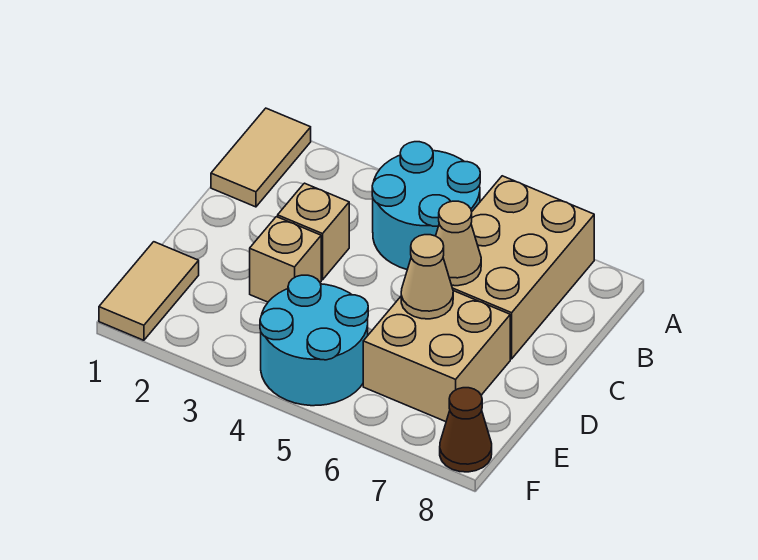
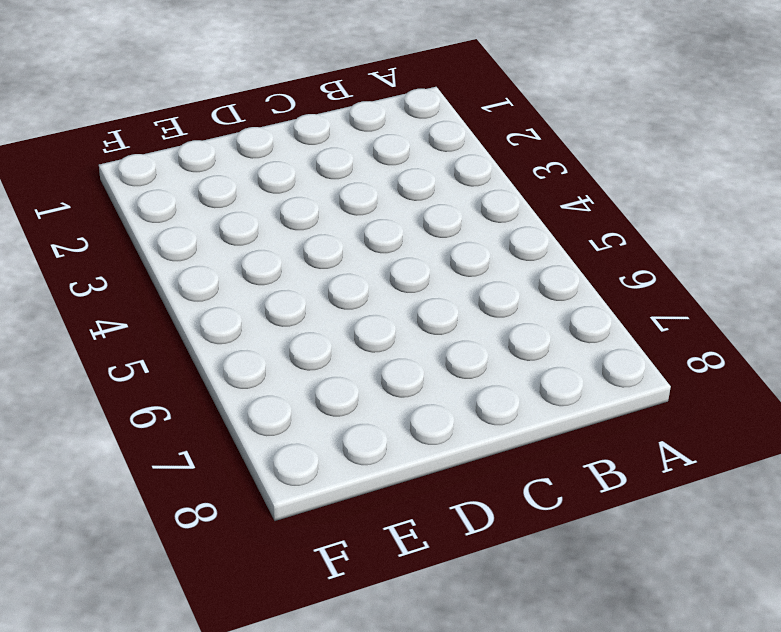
none -> tan tile A1:B1 level 1
none -> cyan round brick A4:B5 level 1

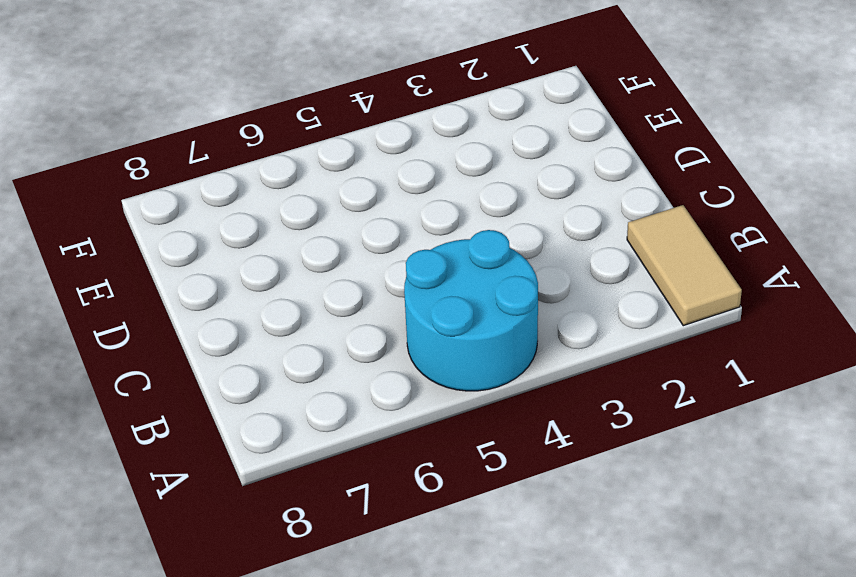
none -> tan brick A6:C7 level 1
none -> tan brick C3 level 1

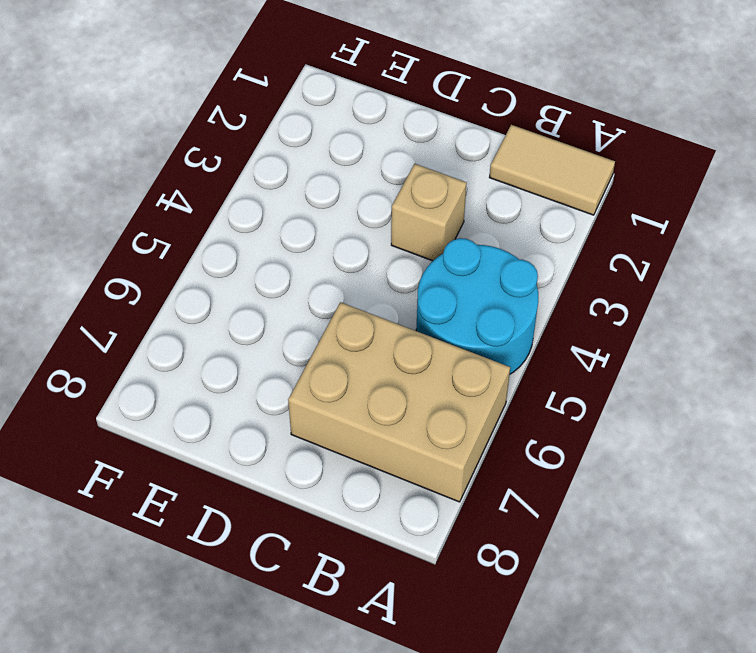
none -> tan brick D3 level 1
none -> tan brick D6:E7 level 1

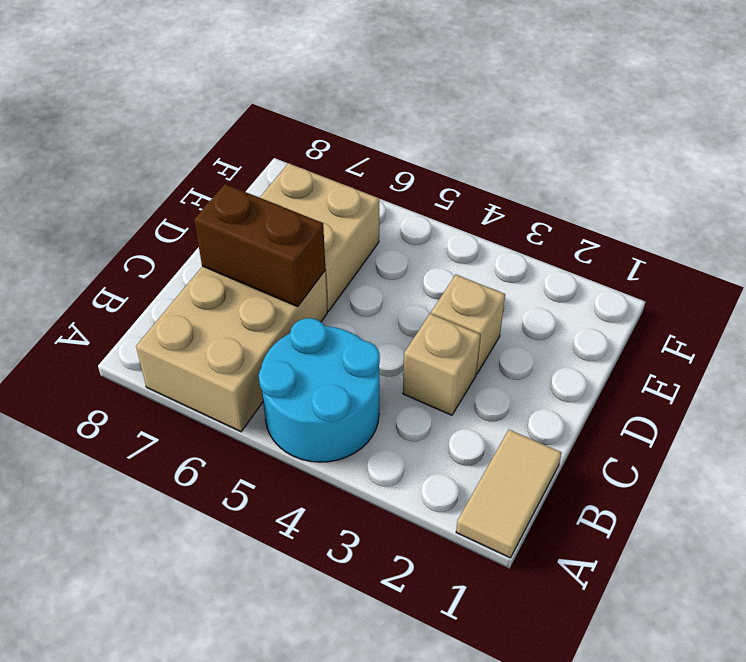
brown brick C6:C7 level 2 -> tan cone C6 level 2
none -> tan tile E1:F1 level 1
none -> cyan round brick E4:F5 level 1

